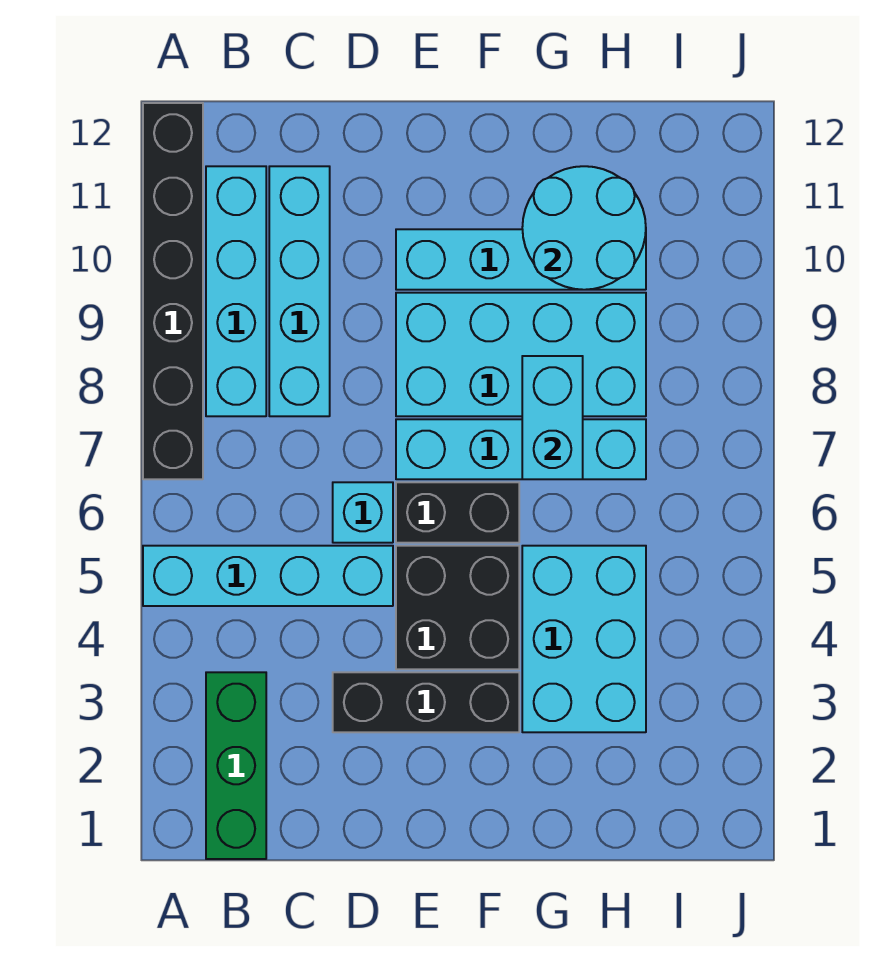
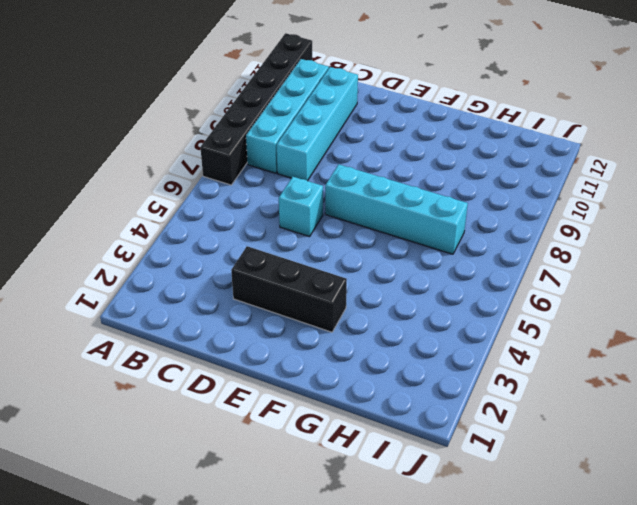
none -> cyan brick A5:D5 level 1
none -> green brick B1:B3 level 1
none -> black brick E4:F5 level 1

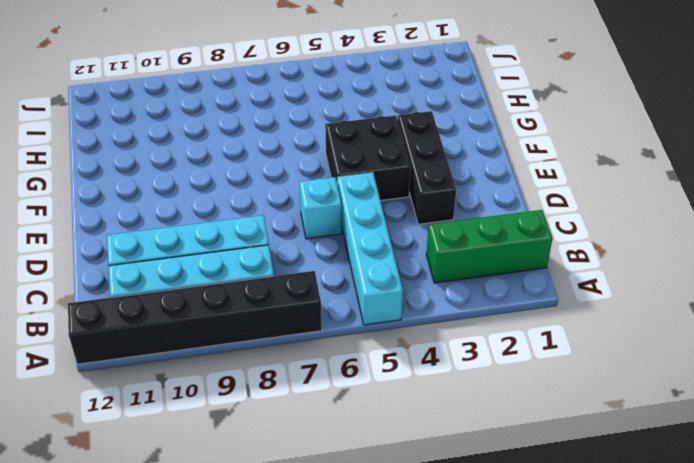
none -> black brick E6:F6 level 1
none -> cyan brick E7:H7 level 1
none -> cyan brick E8:H9 level 1

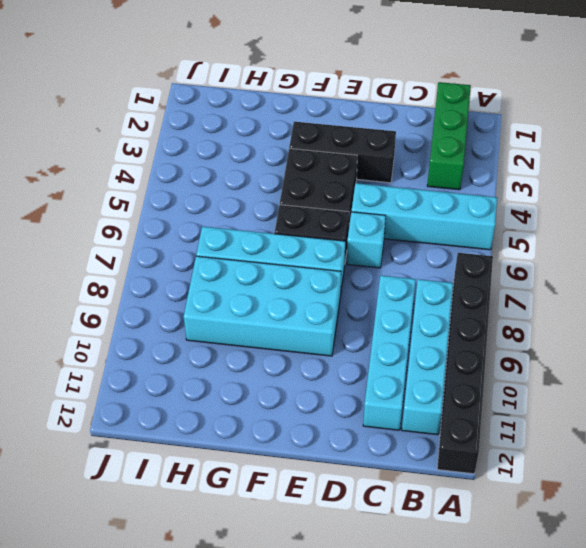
none -> cyan brick E10:H10 level 1
none -> cyan brick G3:H5 level 1
none -> cyan brick G7:G8 level 2

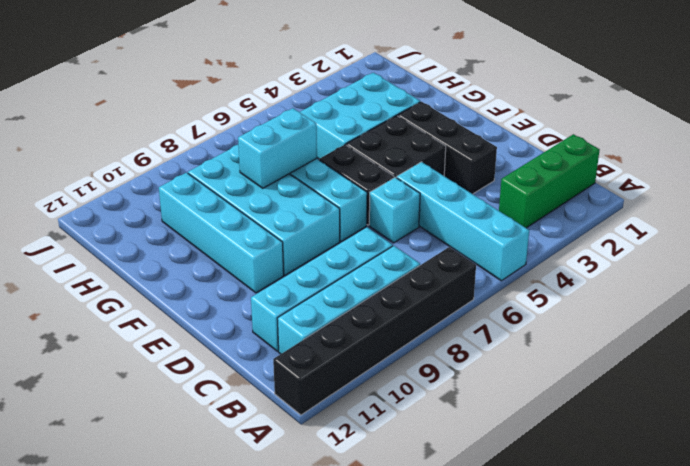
none -> cyan round brick G10:H11 level 2

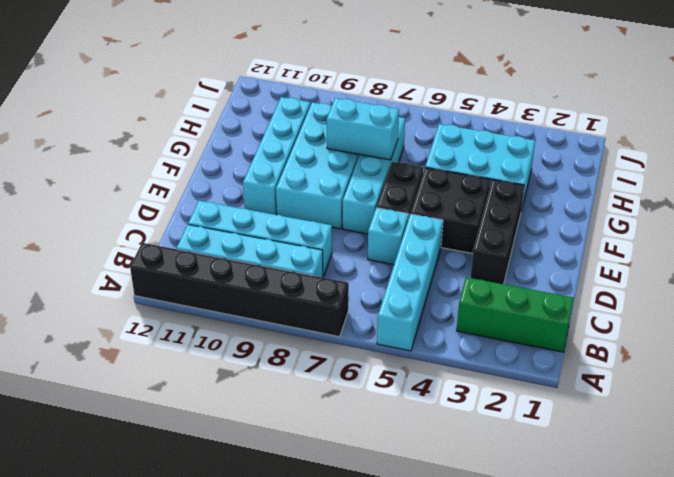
none -> cyan round brick G10:H11 level 2

